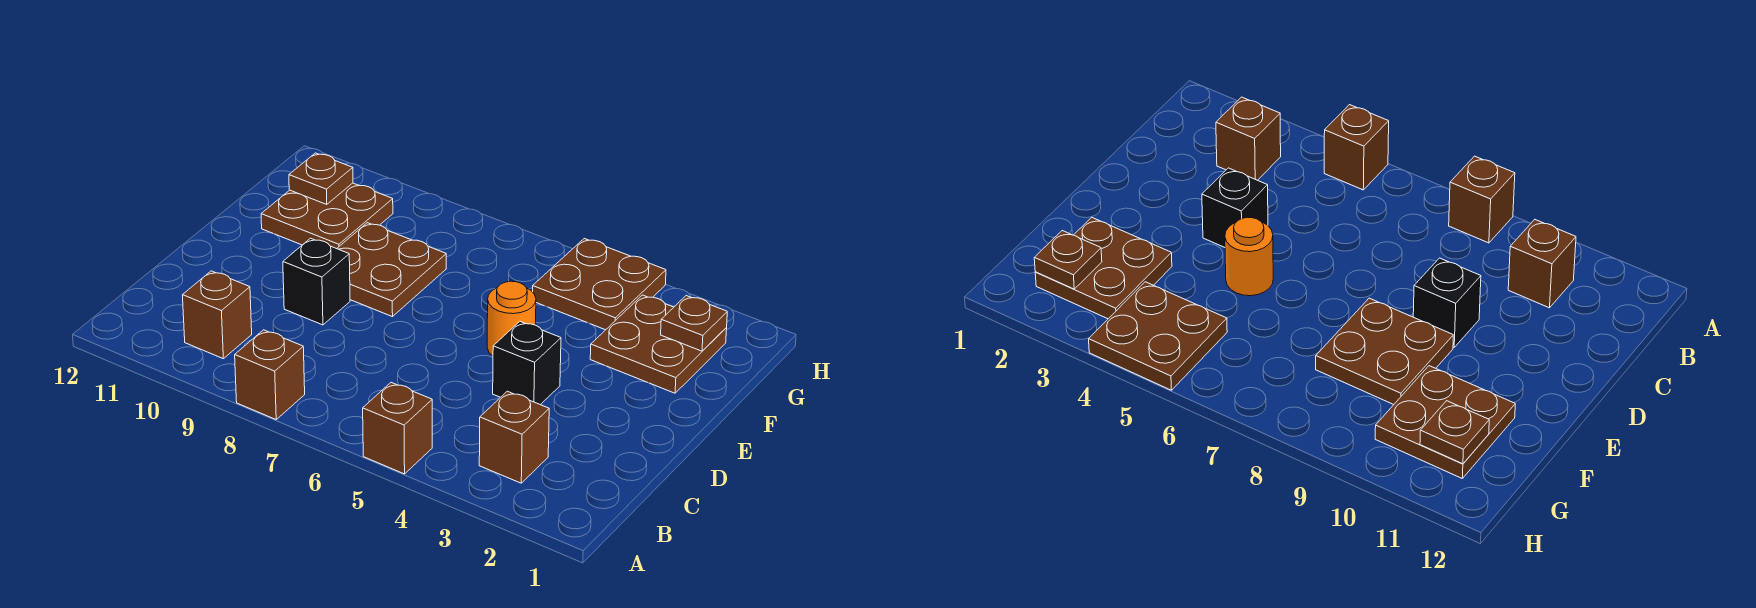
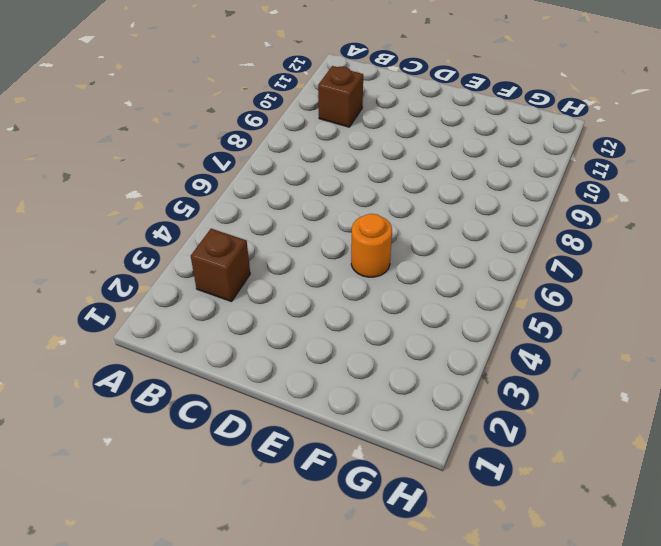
none -> brown brick A5 level 1
none -> brown brick A8 level 1
none -> black brick D4 level 1

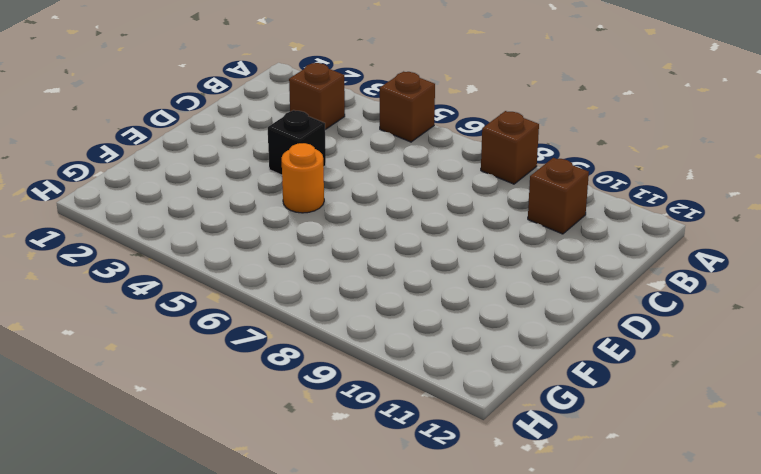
none -> black brick D9 level 1
none -> brown plate E8:F9 level 1
none -> brown plate F2:G3 level 1

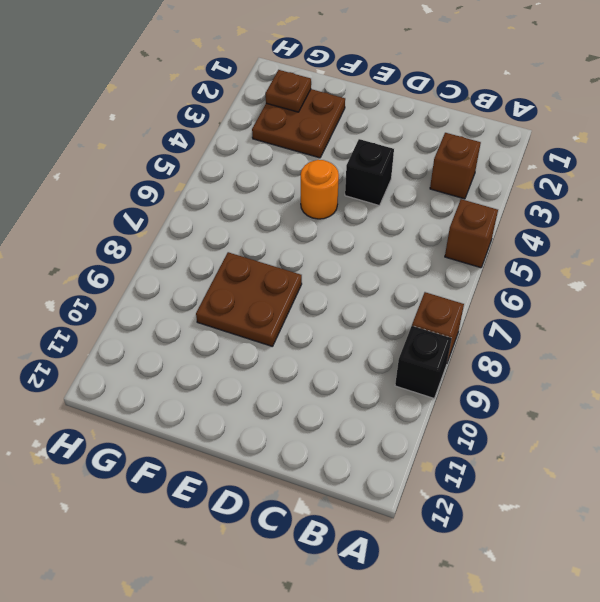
black brick A9 level 1 -> black brick D9 level 1
none -> brown brick B10 level 1
none -> brown plate F10:G11 level 1
none -> brown plate G4:H5 level 1

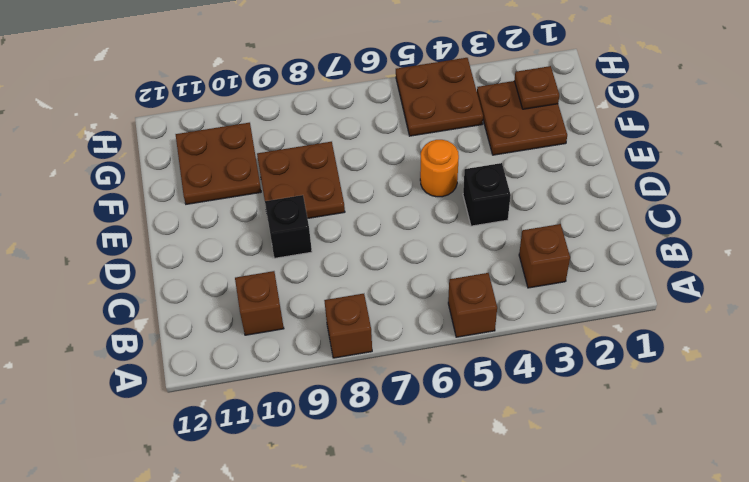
none -> brown plate G11 level 2

